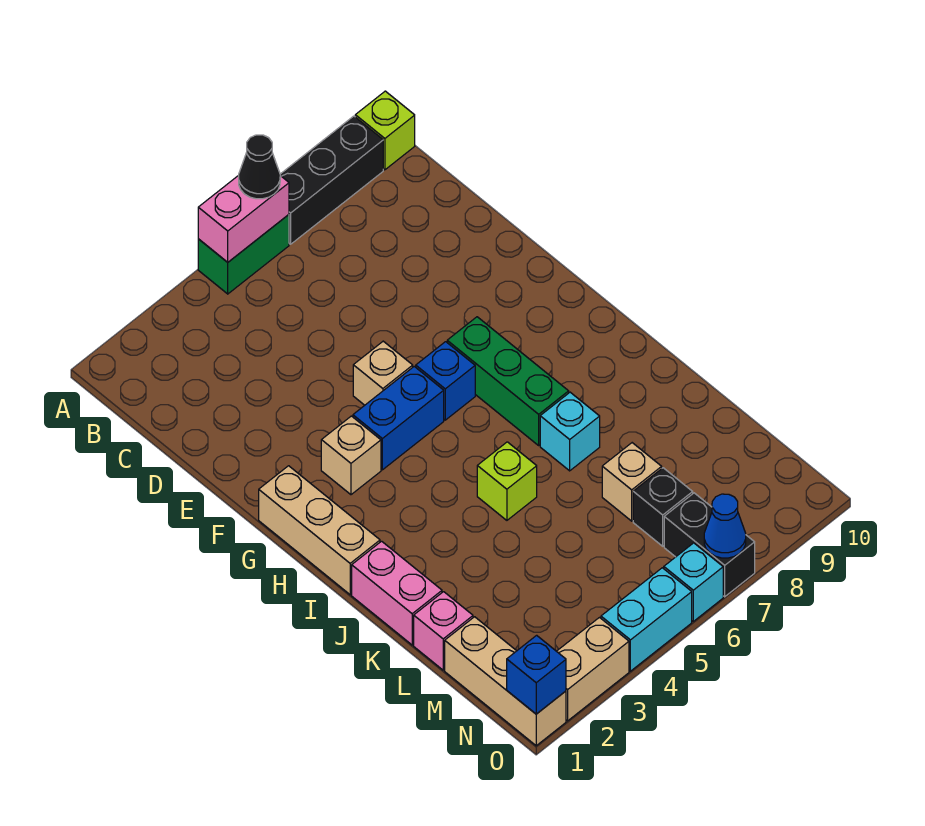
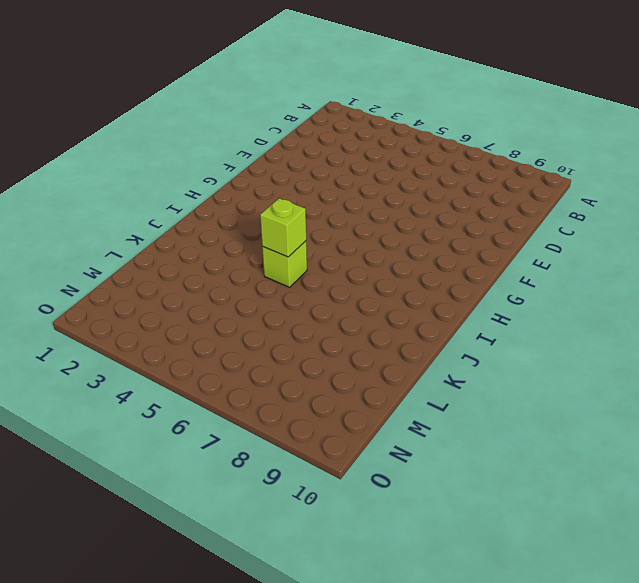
lime brick J5 level 2 -> lime brick A10 level 1
none -> green brick A5:A6 level 1
none -> black brick A7:A9 level 1
none -> tan brick F5 level 1

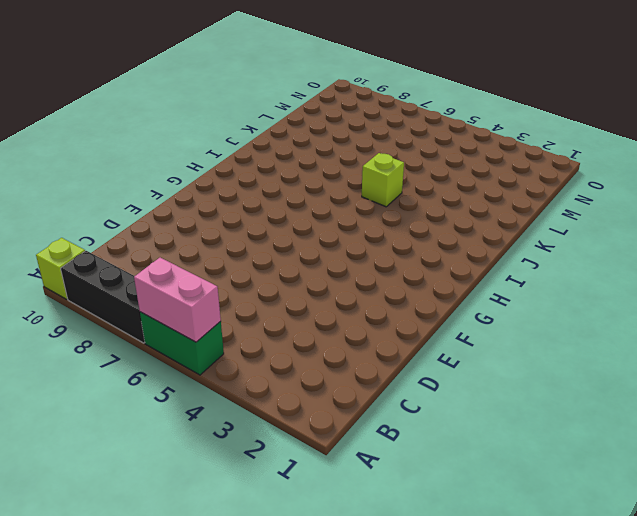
none -> tan brick F5 level 1
none -> tan brick G1:I1 level 1
none -> tan brick G3 level 1

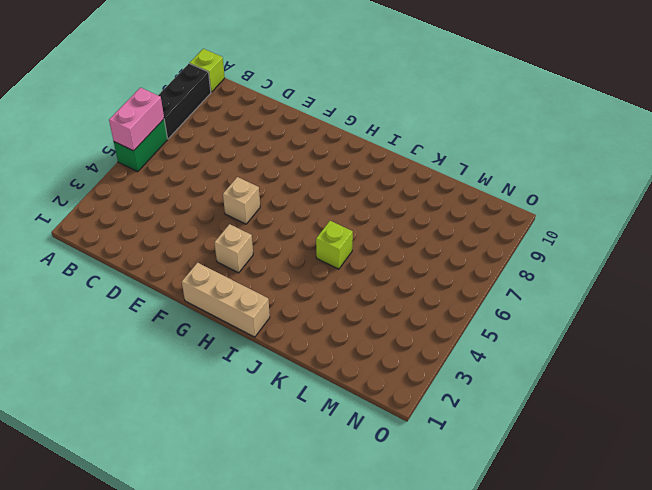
none -> blue brick G4:G5 level 1
none -> blue brick G6 level 1
none -> green brick G7:I7 level 1

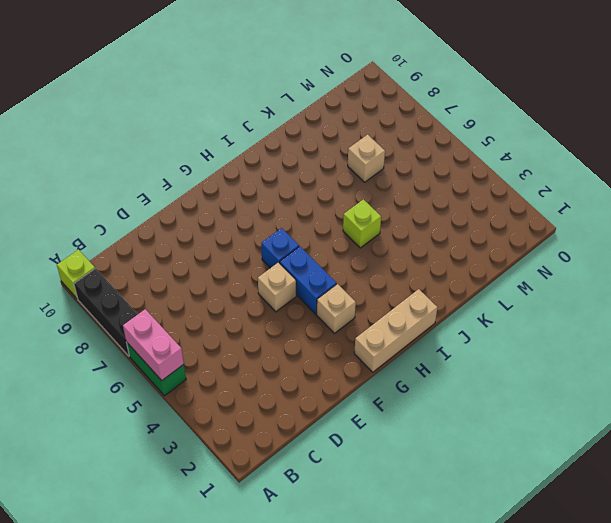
none -> green brick G7:I7 level 1
none -> pink brick J1:K1 level 1
none -> cyan brick J7 level 1

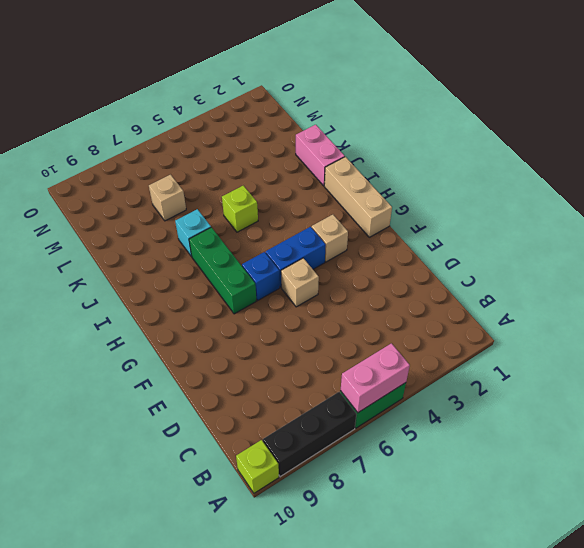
none -> pink brick L1 level 1
none -> tan brick M1:O1 level 1
none -> black brick M7 level 1

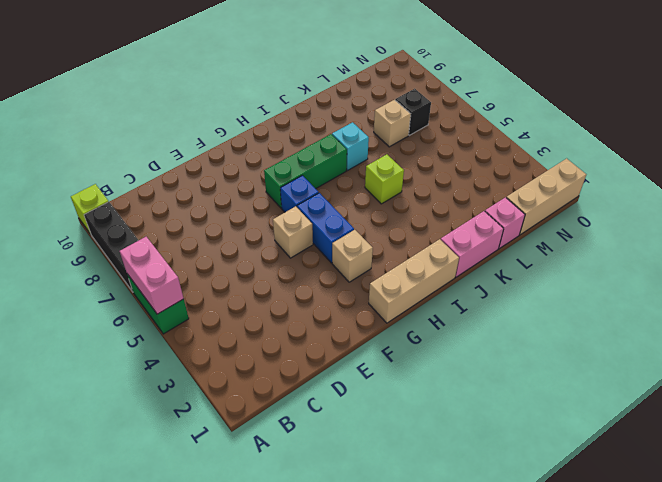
none -> black brick N7:O7 level 1
none -> tan brick O2:O3 level 1
none -> cyan brick O4:O5 level 1

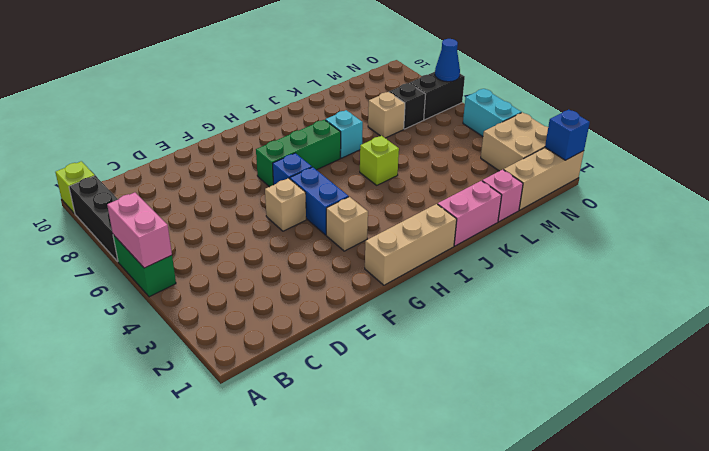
tan brick N2:O3 level 1 -> tan brick O2:O3 level 1
none -> cyan brick O6 level 1
none -> black cone A6 level 3

